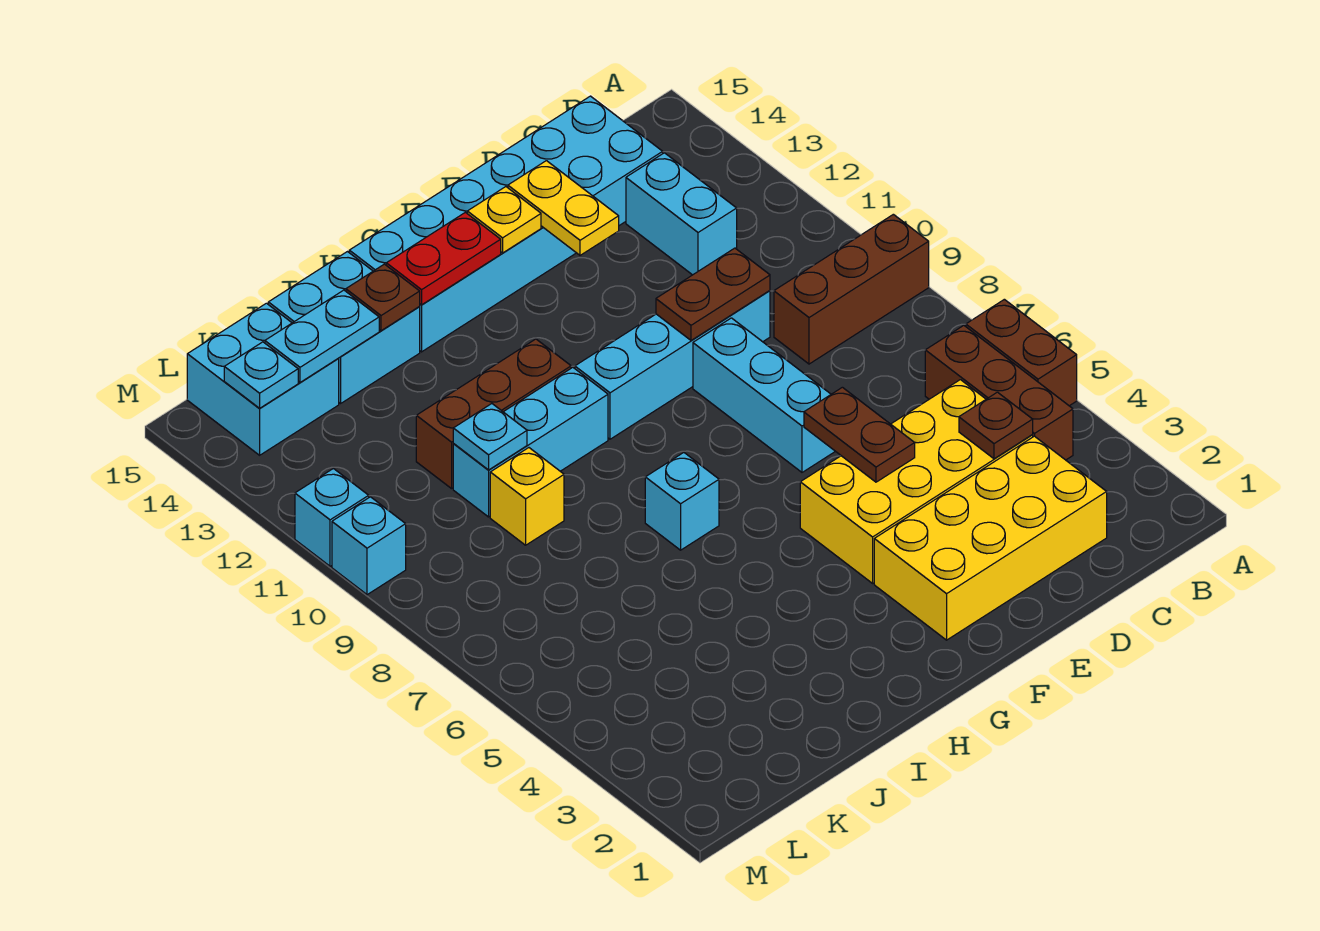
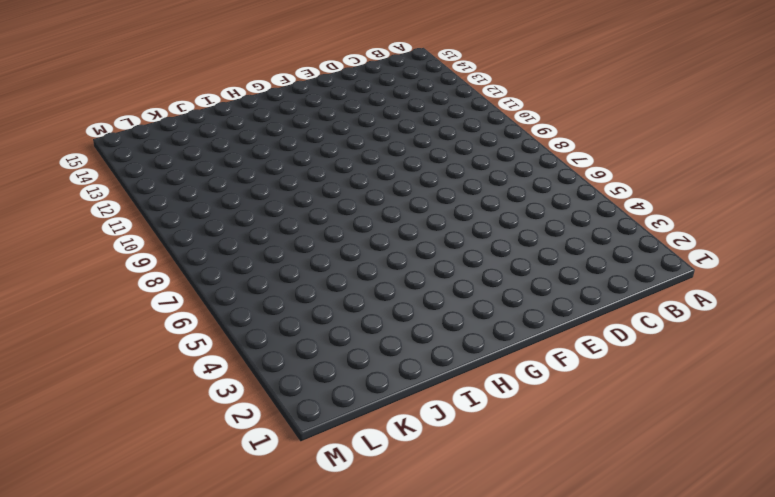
none -> brown brick A5:A6 level 1
none -> brown brick A9:C9 level 1
none -> brown brick B4:B6 level 1

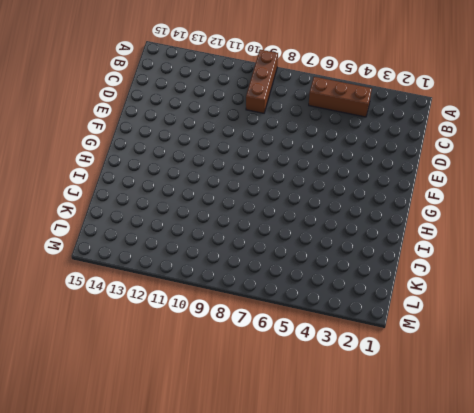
none -> brown brick A5:A6 level 1
none -> yellow brick C2:F3 level 1
none -> yellow brick C4:F5 level 1

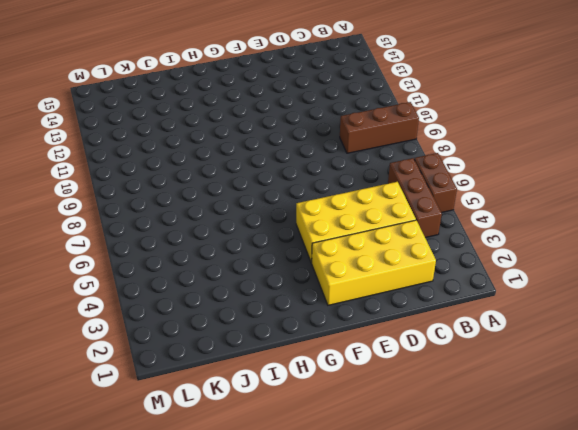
none -> cyan brick C12:C13 level 1
none -> cyan brick C14:H15 level 1
none -> cyan brick D10:G10 level 1

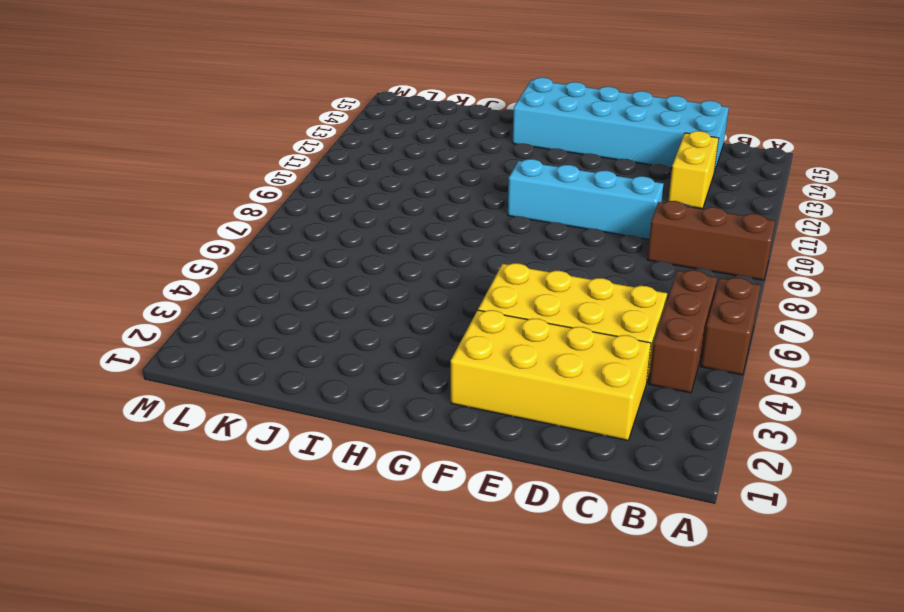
yellow brick C12:C13 level 1 -> cyan brick C12:C13 level 1
none -> cyan brick E7:E9 level 1
none -> cyan brick H7 level 1
none -> cyan brick H10:J10 level 1

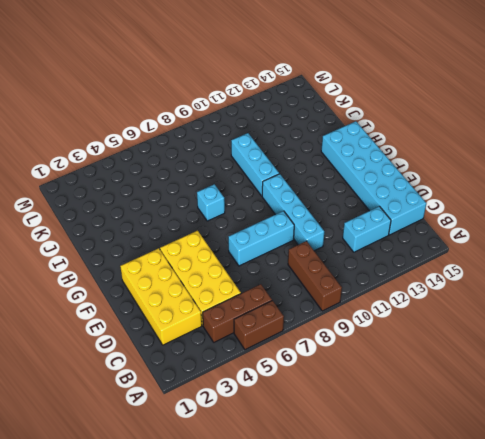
none -> brown brick H11:J11 level 1
none -> cyan brick I14:J15 level 1
none -> yellow brick J9 level 1

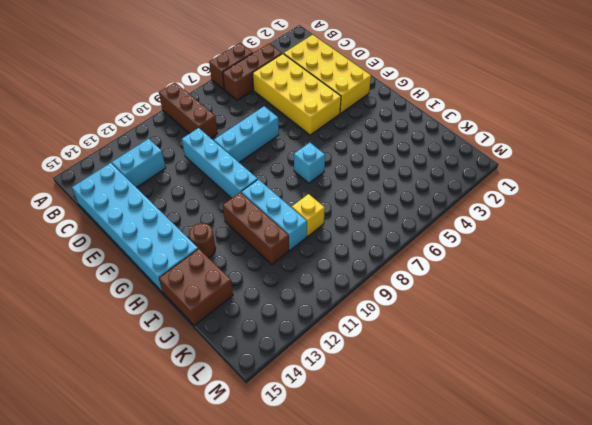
brown round brick H13 level 1 -> none
brown brick I14:J15 level 1 -> cyan brick I14:J15 level 1
none -> cyan brick K14:L15 level 1
none -> cyan brick M10 level 1
none -> cyan brick M11 level 1

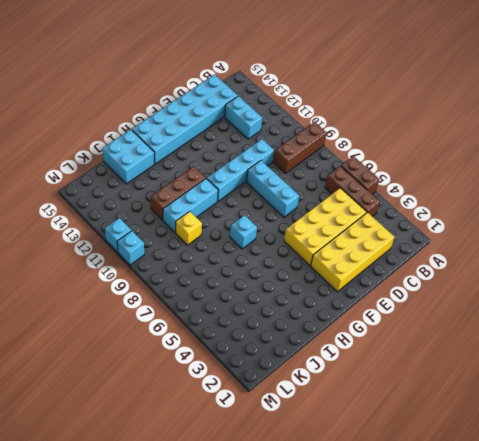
none -> cyan brick K14:L15 level 1
none -> brown plate C4 level 2
none -> brown plate D10:E10 level 2

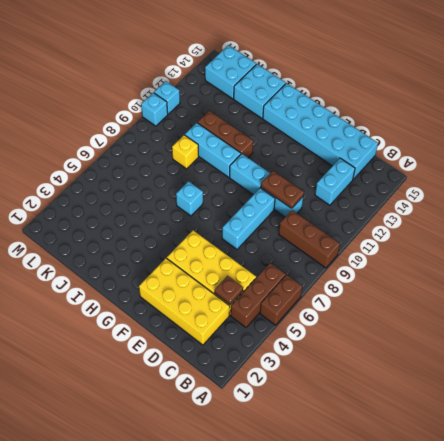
none -> brown plate E5:E6 level 2
none -> yellow plate E13:E14 level 2
none -> yellow plate F14 level 2

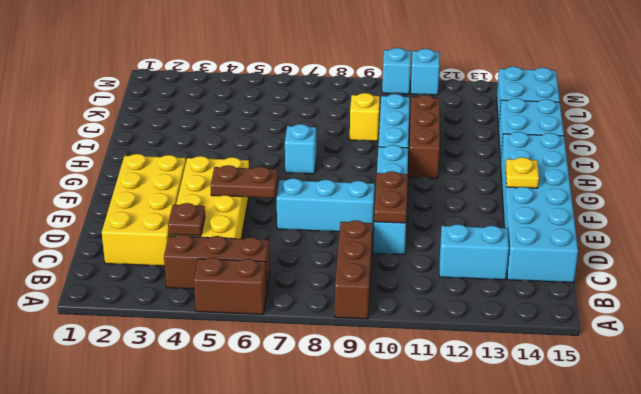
none -> yellow plate E13:E14 level 2
none -> red plate G14:H14 level 2
none -> brown plate I14 level 2

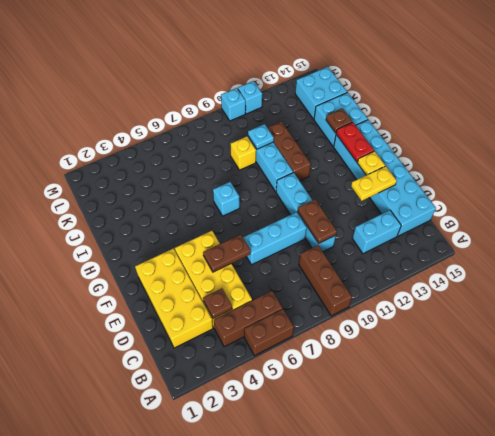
none -> cyan plate J14:K14 level 2
none -> cyan plate L14 level 2

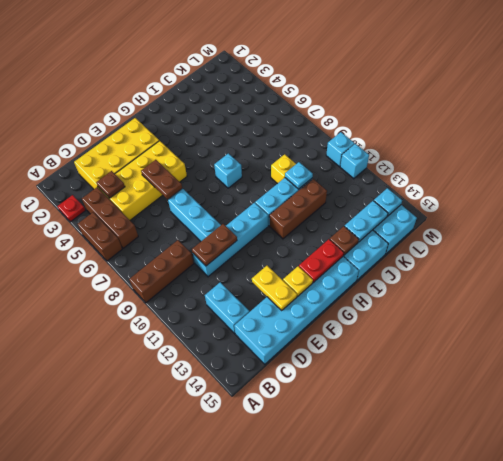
red plate A3 level 1 -> none

